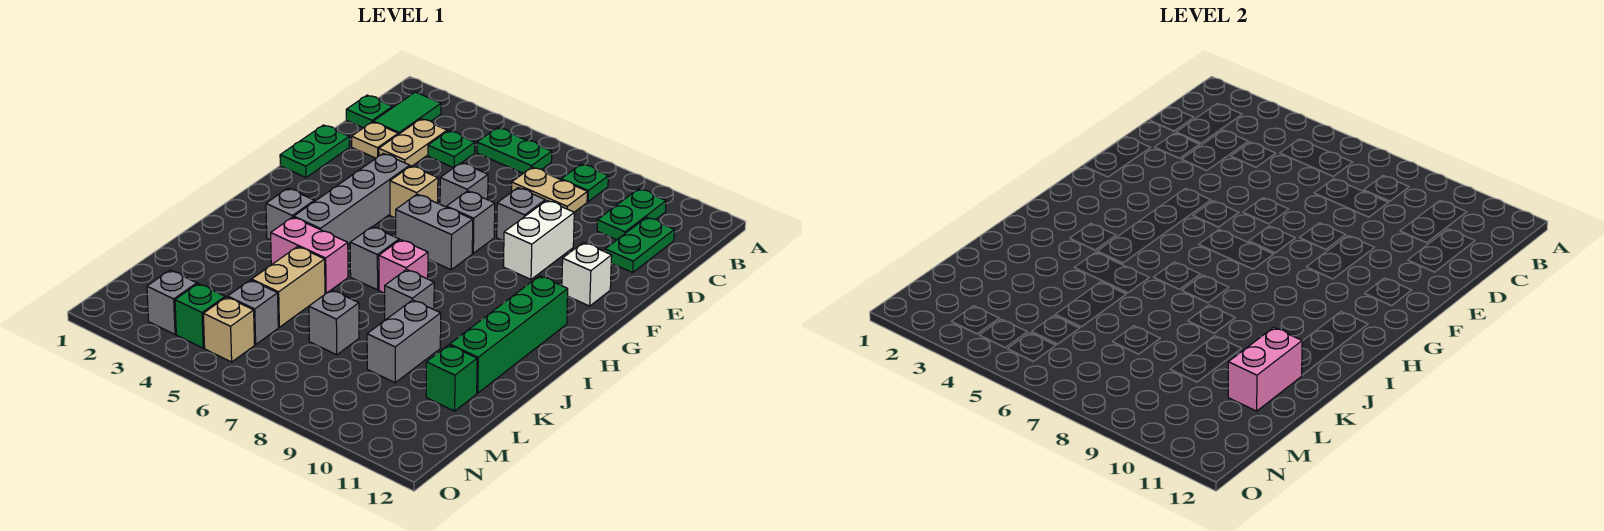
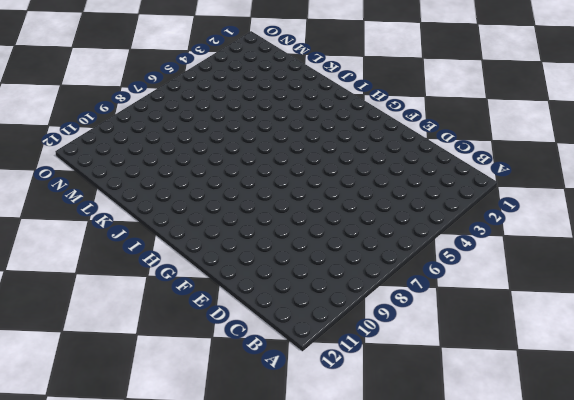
none -> green tile B2:C2 level 1
none -> green plate B5:B6 level 1
none -> green plate B8 level 1
none -> green plate B10:C10 level 1

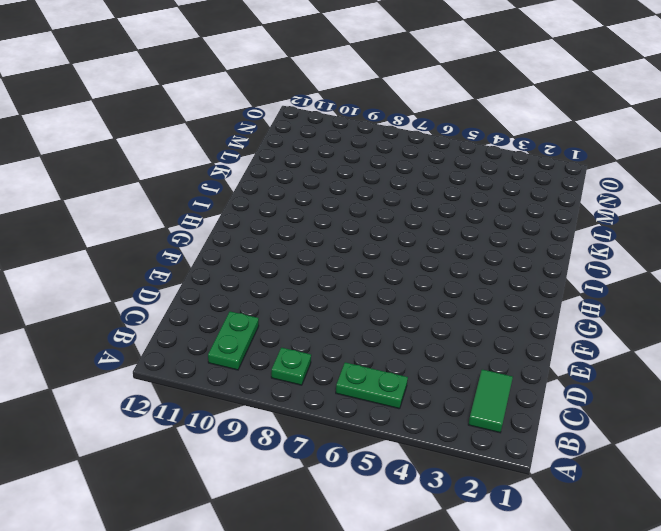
none -> green plate C1 level 1
none -> tan plate C3:D3 level 1
none -> green plate C4 level 1
none -> tan plate C7:C8 level 1

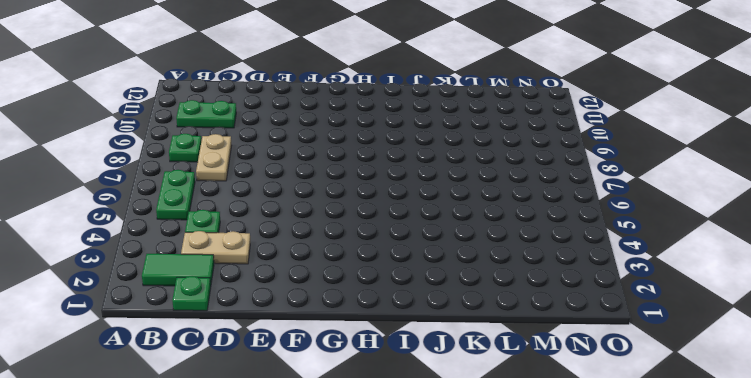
none -> green plate C11:D11 level 1
none -> tan plate D2 level 1
none -> green plate E1:F1 level 1
none -> grey brick E6 level 1

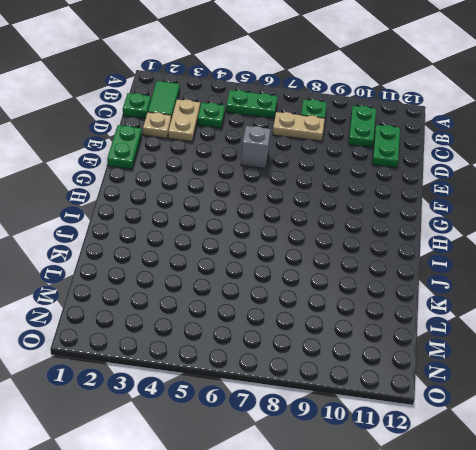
none -> grey brick E8 level 1
none -> white brick E9:F9 level 1
none -> grey brick F4:I4 level 1
none -> tan brick F5 level 1

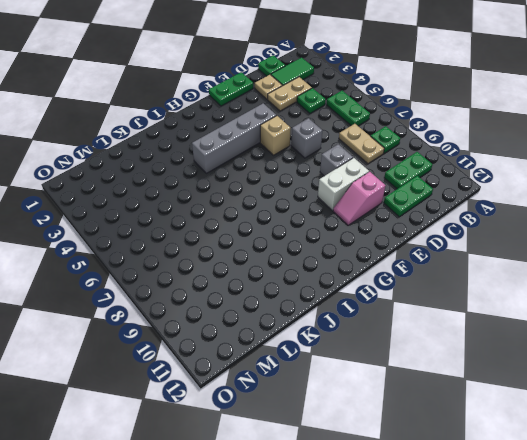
pink slope E10:F10 level 1 top E -> none
none -> grey brick F7 level 1
none -> white brick F11 level 1
none -> grey brick G6:G7 level 1
none -> green brick H11:K11 level 1

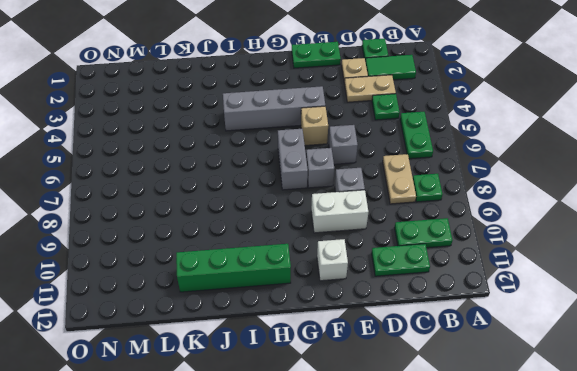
none -> grey brick I3 level 1
none -> grey brick I6 level 1
none -> pink brick I7 level 1
none -> pink brick J4:J5 level 1

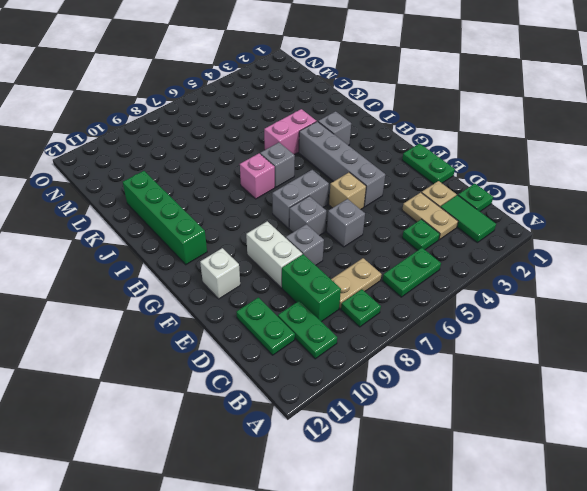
green brick C9:D9 level 1 -> none
none -> grey brick J8 level 1
none -> tan brick K5:L5 level 1
none -> grey brick K9:L9 level 1
none -> grey brick L7 level 1

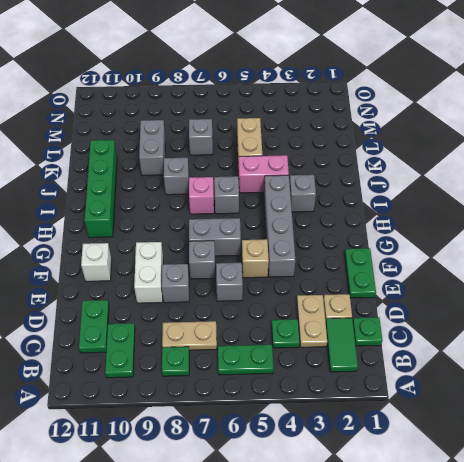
none -> green brick L11 level 1
none -> grey brick M5 level 1
none -> grey brick N3 level 1
none -> green brick N4 level 1

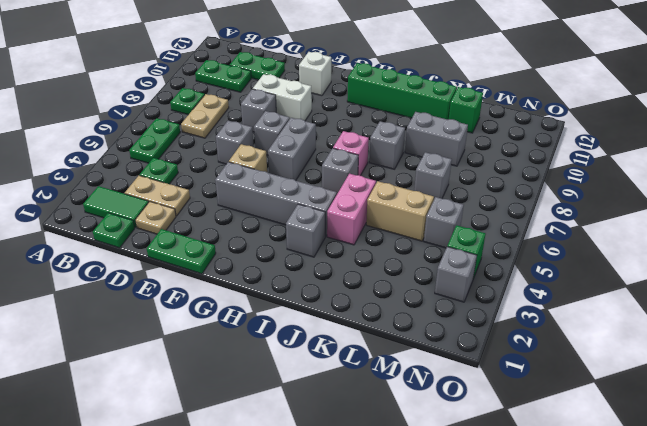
none -> tan brick N5 level 1
none -> pink brick K11:L11 level 2

